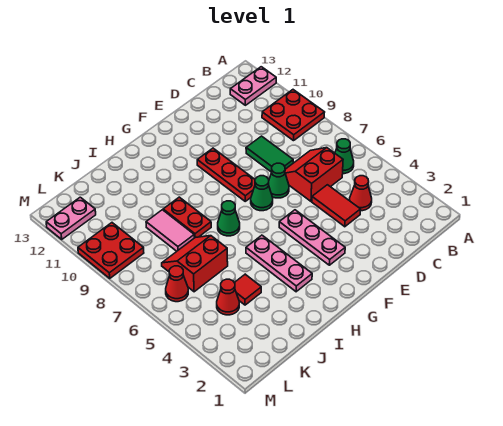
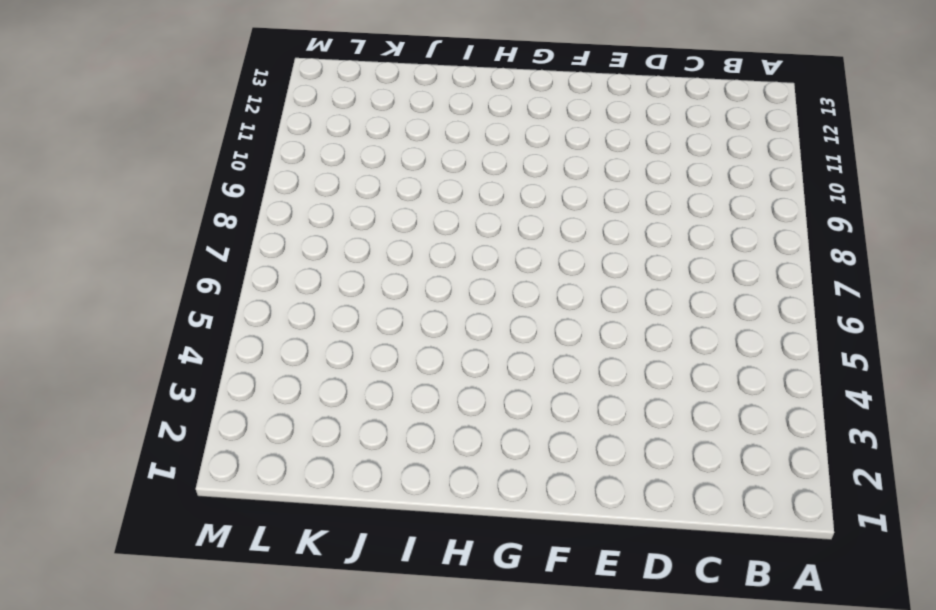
none -> red plate A9:B10 level 1
none -> pink plate A12:B12 level 1
none -> green cone B6 level 1

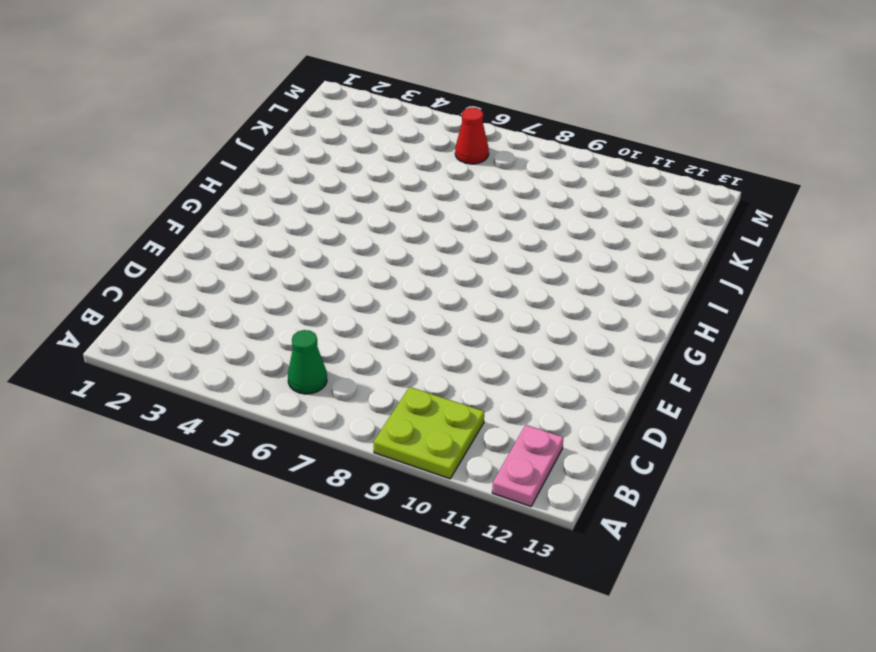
lime plate A9:B10 level 1 -> red plate A9:B10 level 1
none -> red cone C4 level 1
none -> red slope C6:D7 level 1 top 6
none -> red tile D4:D5 level 1

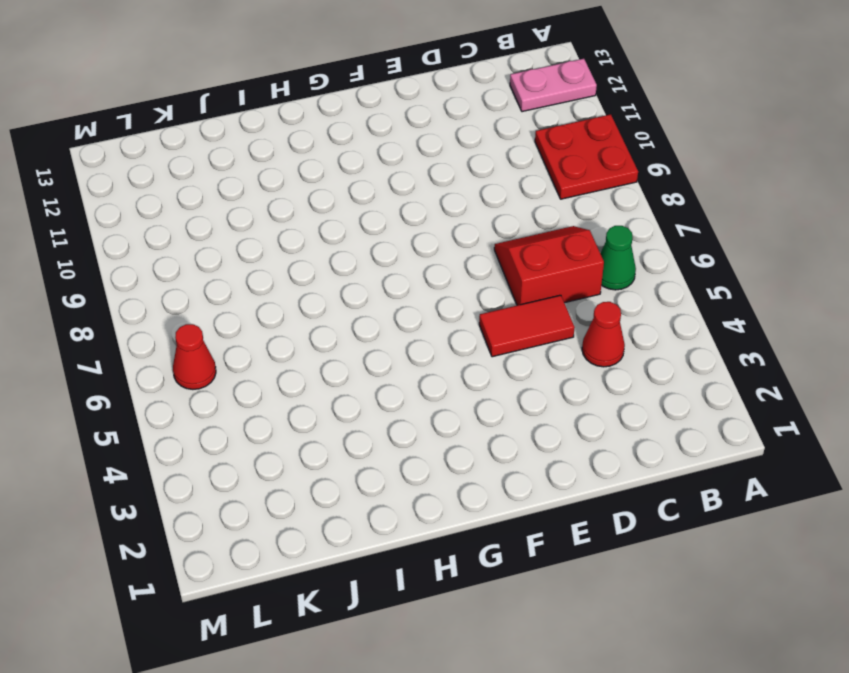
red tile D5:E5 level 1 -> red tile D4:D5 level 1
none -> green tile D8:D9 level 1
none -> green cone E7 level 1
none -> pink plate F3:F5 level 1

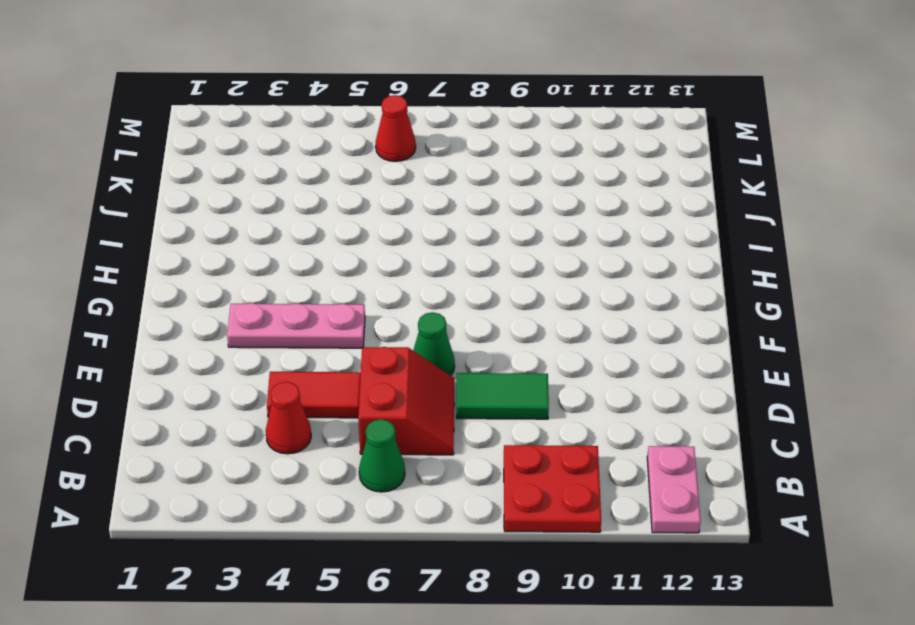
none -> green cone F7 level 1
none -> red plate F8:F10 level 1
none -> pink plate H3:H5 level 1

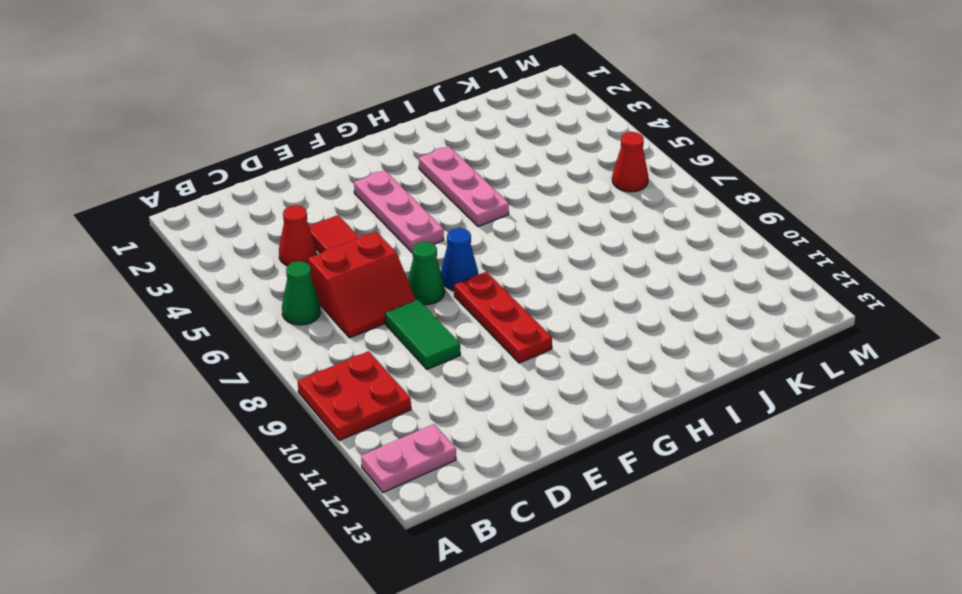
blue cone F7 level 1 -> green cone F7 level 1
none -> green cone H7 level 1
none -> red plate I8:I9 level 1
none -> red tile J4 level 1

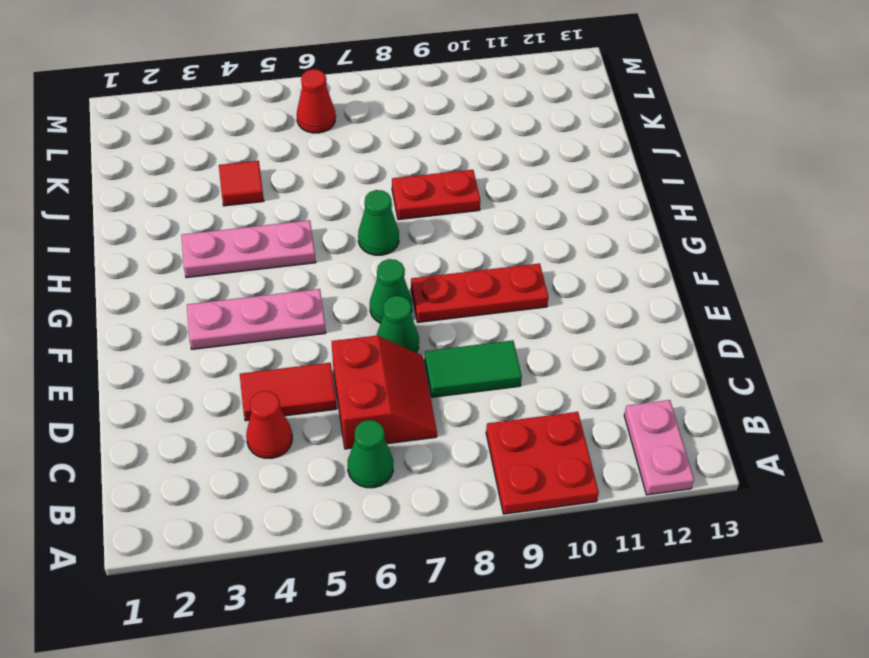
none -> red slope J6:K7 level 1 top 6
none -> pink tile J8:J9 level 1
none -> red cone K4 level 1

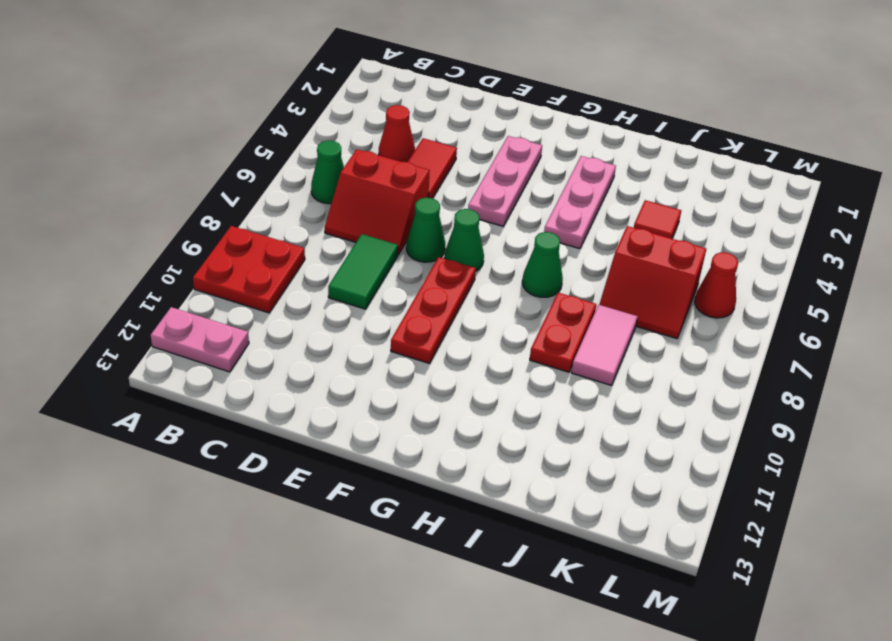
none -> red cone K4 level 1
none -> red plate L9:M10 level 1
none -> pink plate L12:M12 level 1

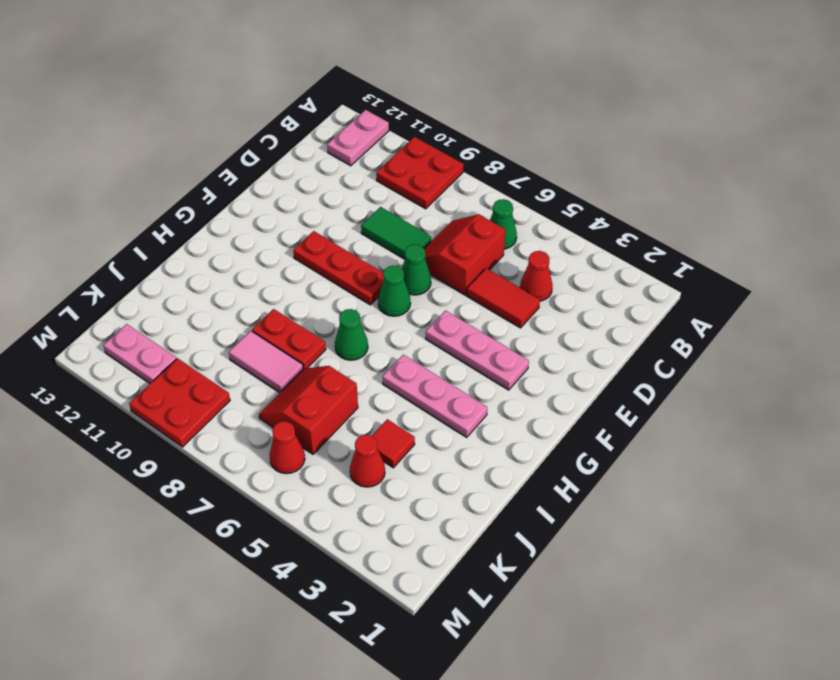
pink plate L11:L12 level 1 -> pink plate L12:M12 level 1

